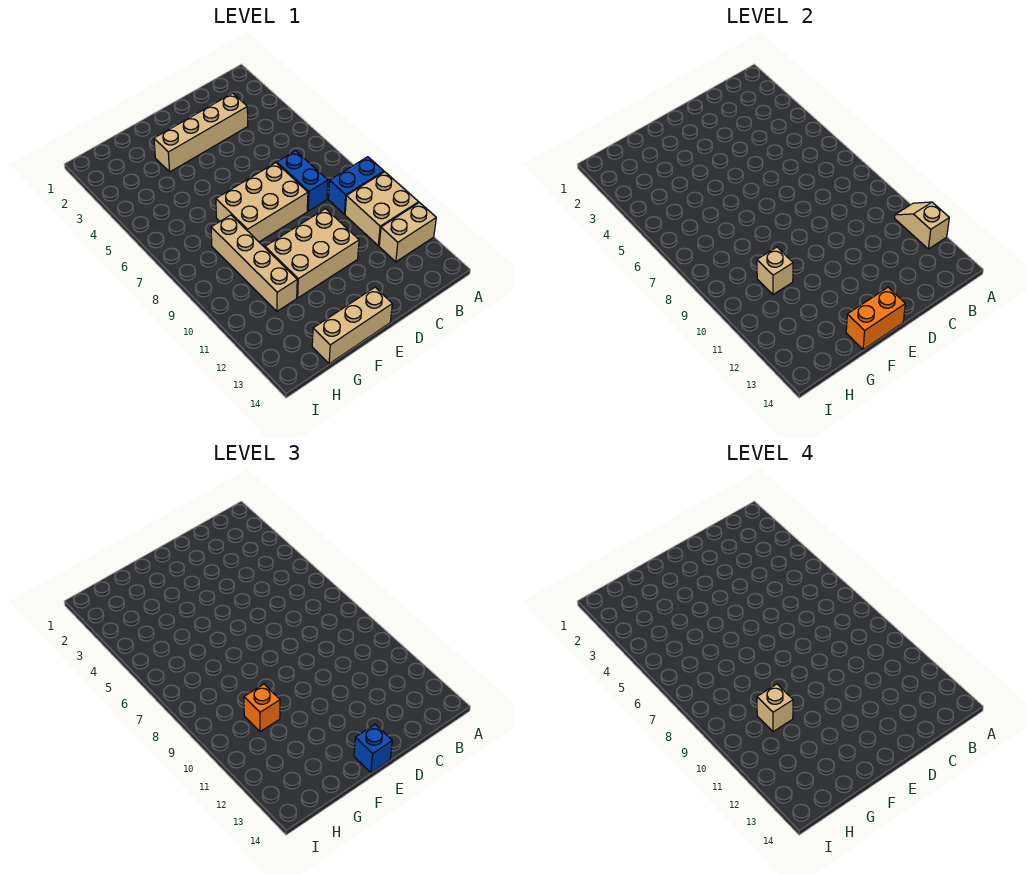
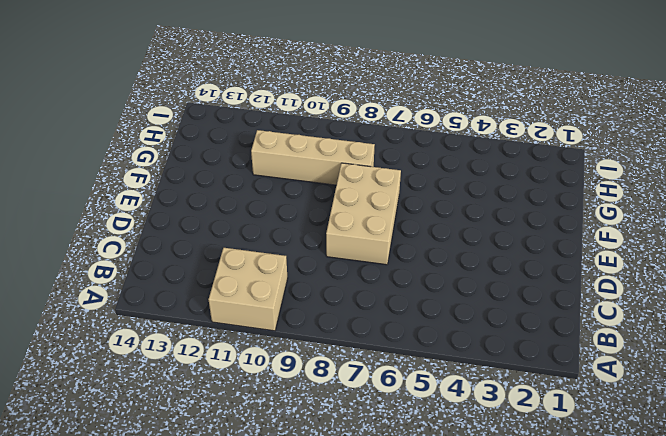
none -> blue brick A9:B9 level 1
none -> tan brick A12:B12 level 1
none -> tan brick C3:F3 level 1

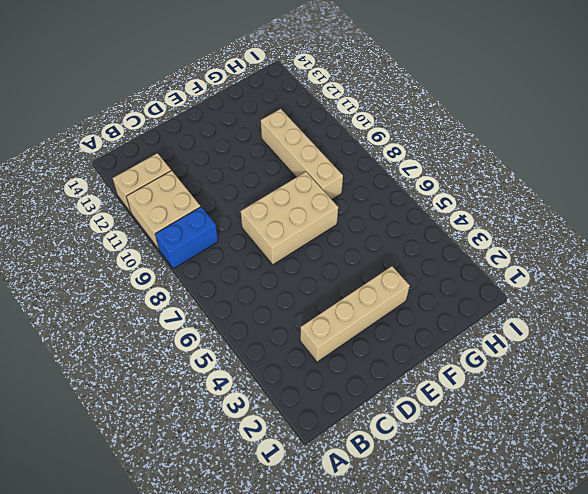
none -> blue brick C7:C8 level 1
none -> tan brick D10:F11 level 1
none -> tan brick E14:G14 level 1

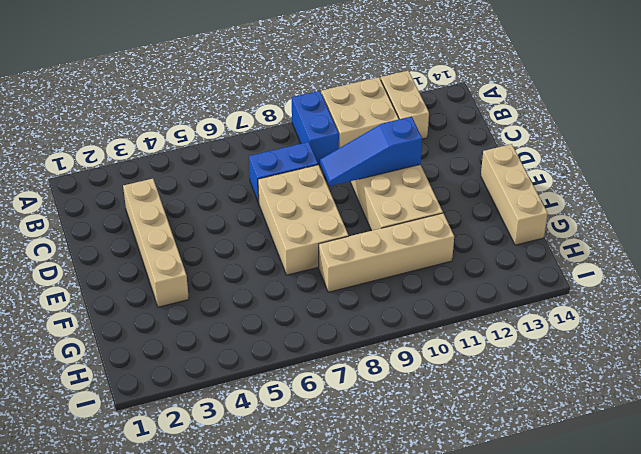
blue slope D9:D11 level 2 top 11 -> none
none -> tan slope A11:A12 level 2 top 12
none -> orange brick E14:F14 level 2
none -> tan brick G10 level 2

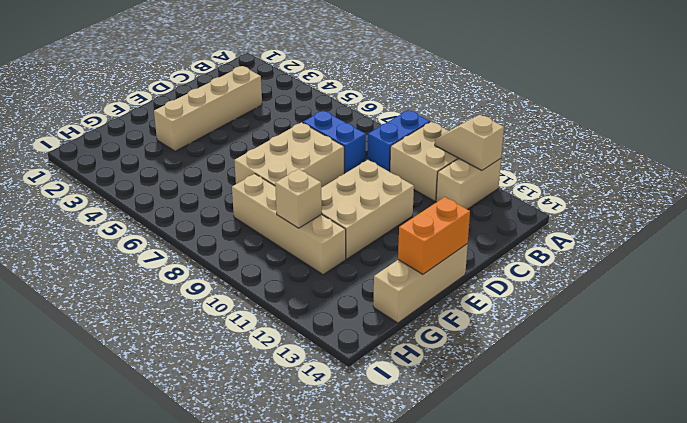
none -> blue brick E14 level 3
none -> orange brick G10 level 3
none -> tan brick G10 level 4

